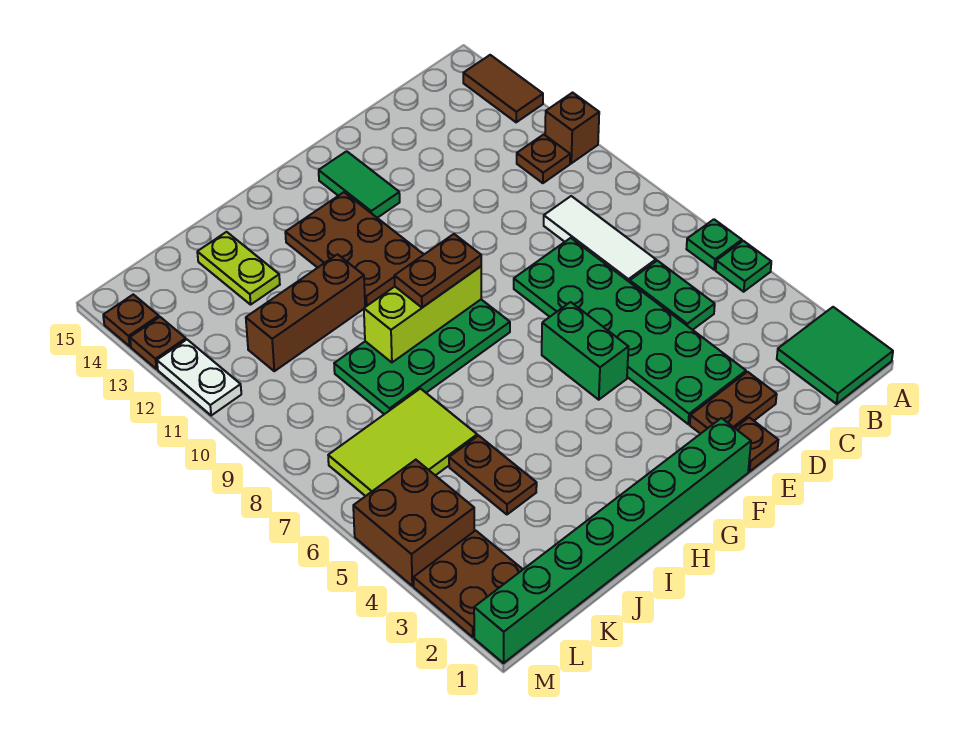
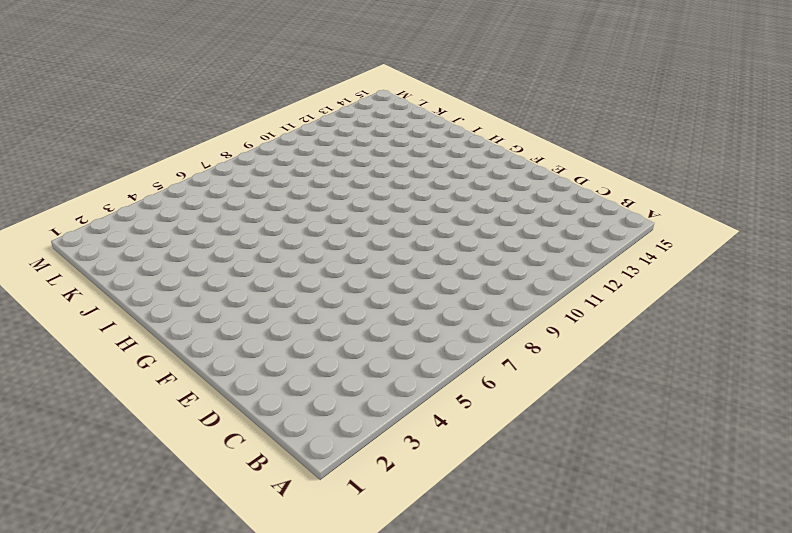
none -> green tile A1:B2 level 1
none -> green plate A5 level 1
none -> green plate A6 level 1

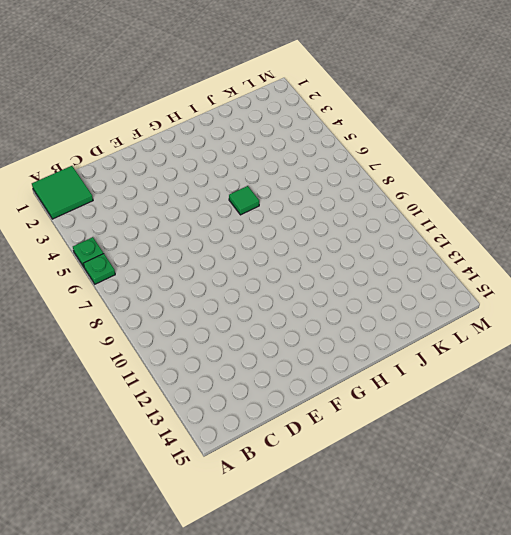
green tile H6 level 1 -> none
none -> brown brick A11 level 1
none -> brown tile A13:A14 level 1
none -> brown plate B11 level 1

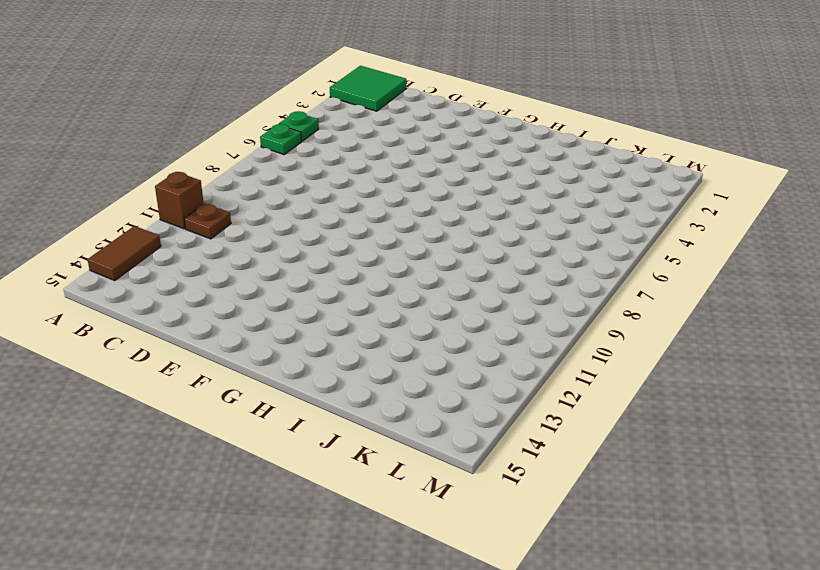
none -> green plate C5:C6 level 1
none -> white tile C7:C9 level 1
none -> brown plate D2:E2 level 1

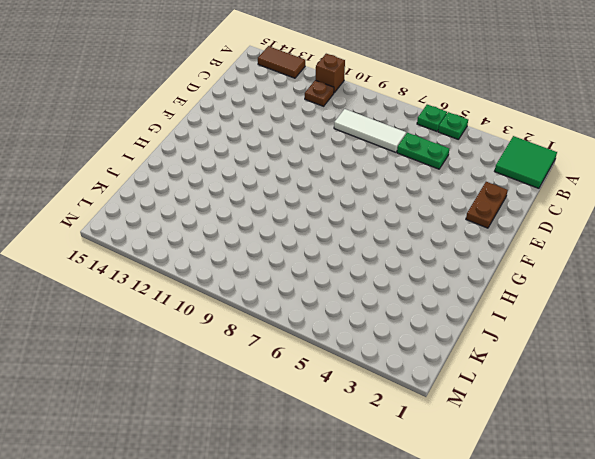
none -> green plate D3:E8 level 1
none -> brown plate E1 level 1
none -> green brick F1:M1 level 1

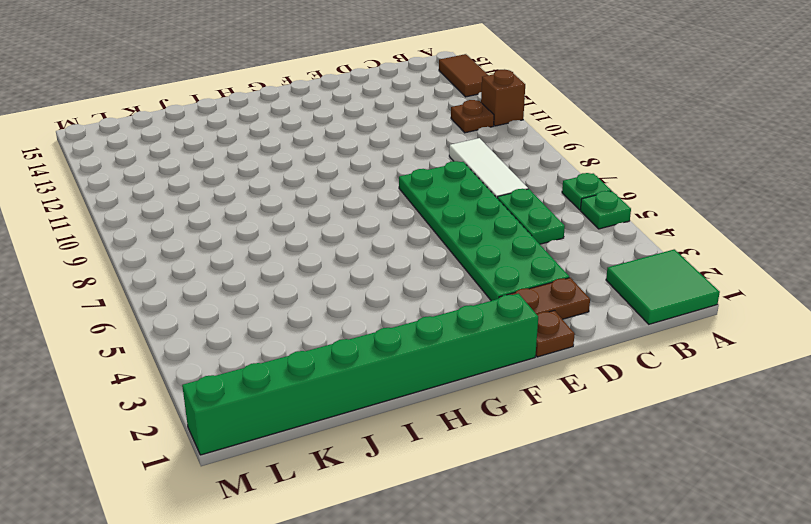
none -> green brick F5:F6 level 1
none -> green tile F13:F14 level 1
none -> green plate G8:J9 level 1

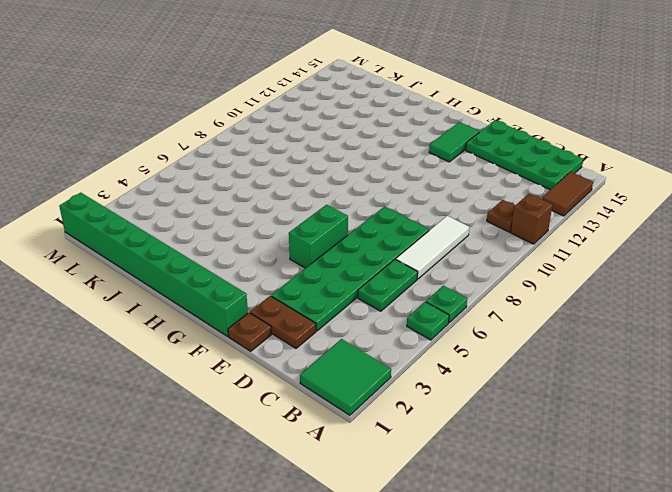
green plate B14:E15 level 1 -> green plate G8:J9 level 1
none -> brown plate G11:H13 level 1
none -> brown brick I11:K11 level 1
none -> brown plate J4:J5 level 1

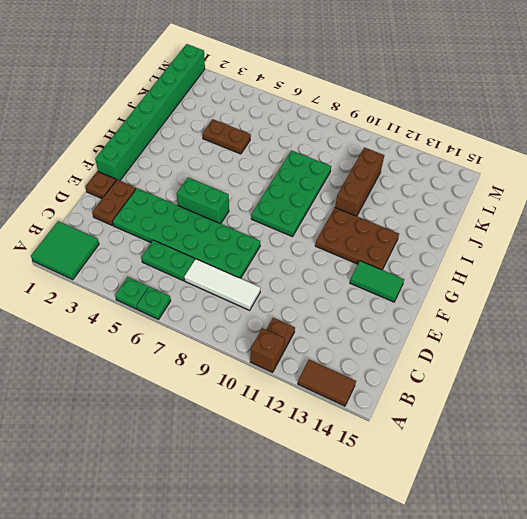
none -> lime tile J6:L7 level 1
none -> lime plate J13:J14 level 1
none -> brown plate L2:M3 level 1

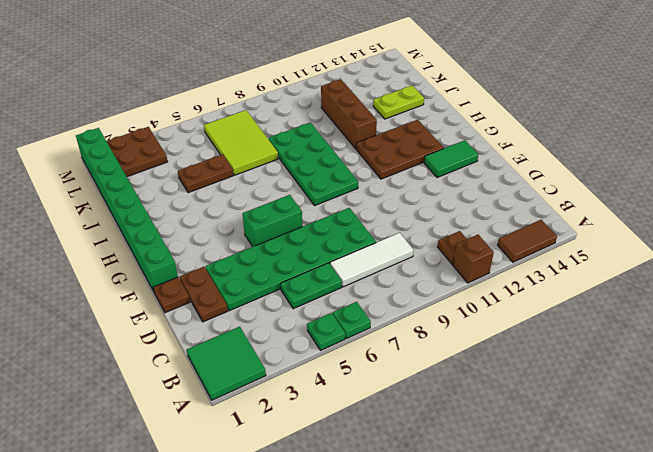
none -> brown brick L4:M5 level 1
none -> white plate M11:M12 level 1
none -> brown plate M13 level 1

